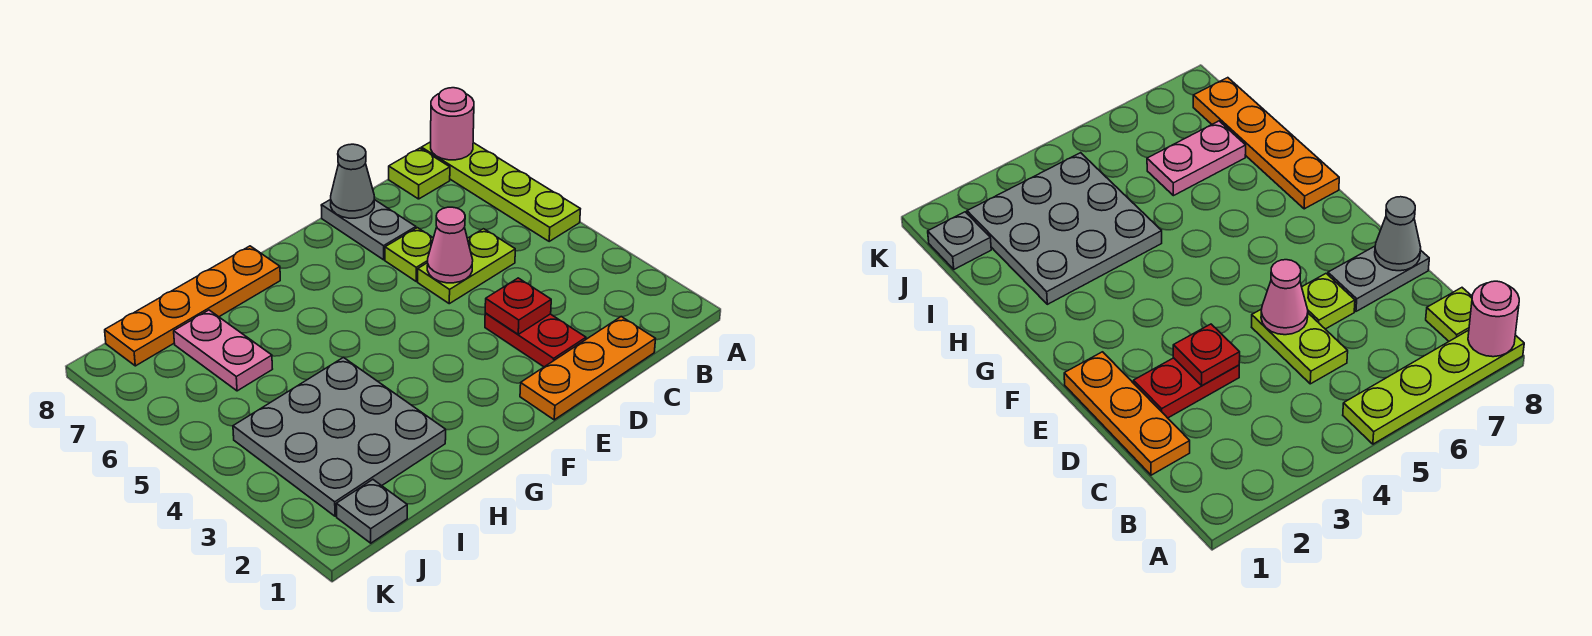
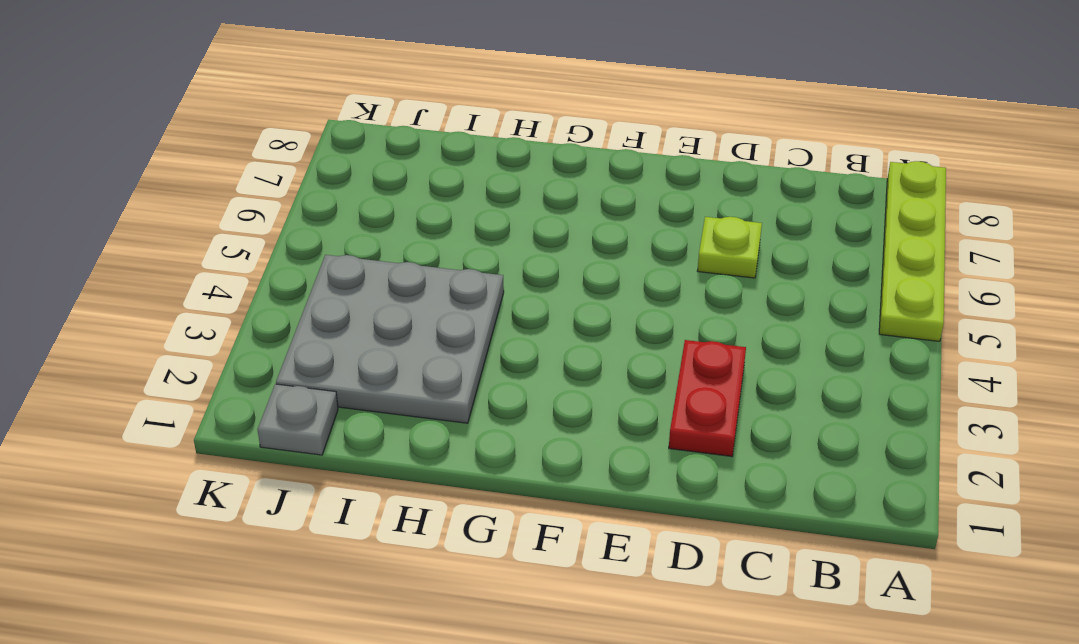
none -> lime plate B8 level 1
none -> orange plate C1:E1 level 1
none -> lime plate C5:D5 level 1

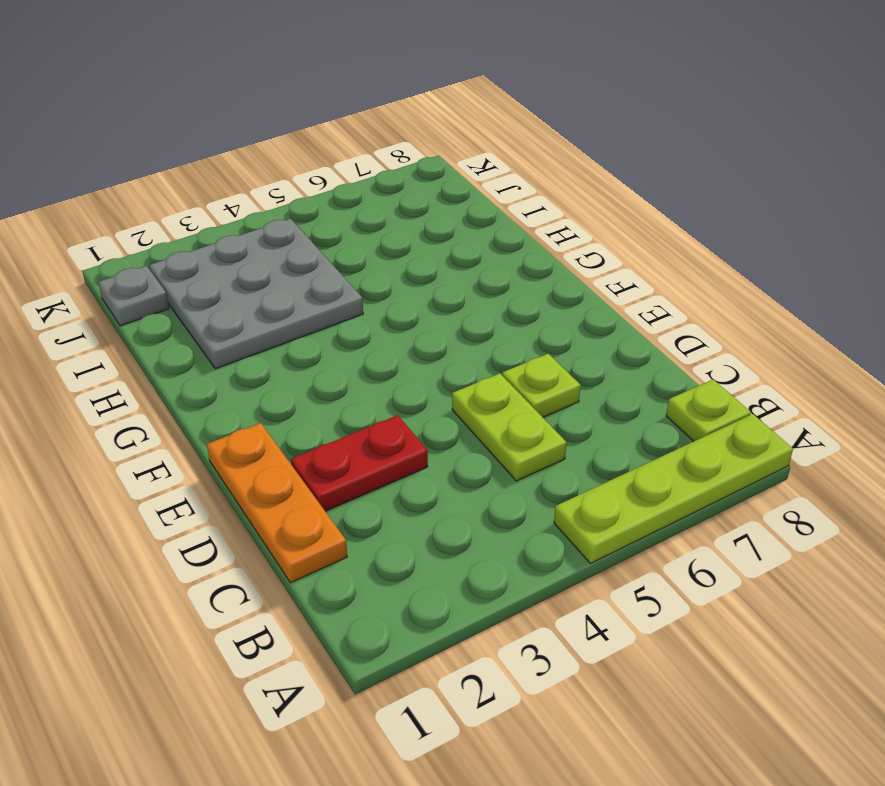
none -> grey plate D7:D8 level 1
none -> orange plate G8:J8 level 1
none -> pink plate I6:I7 level 1

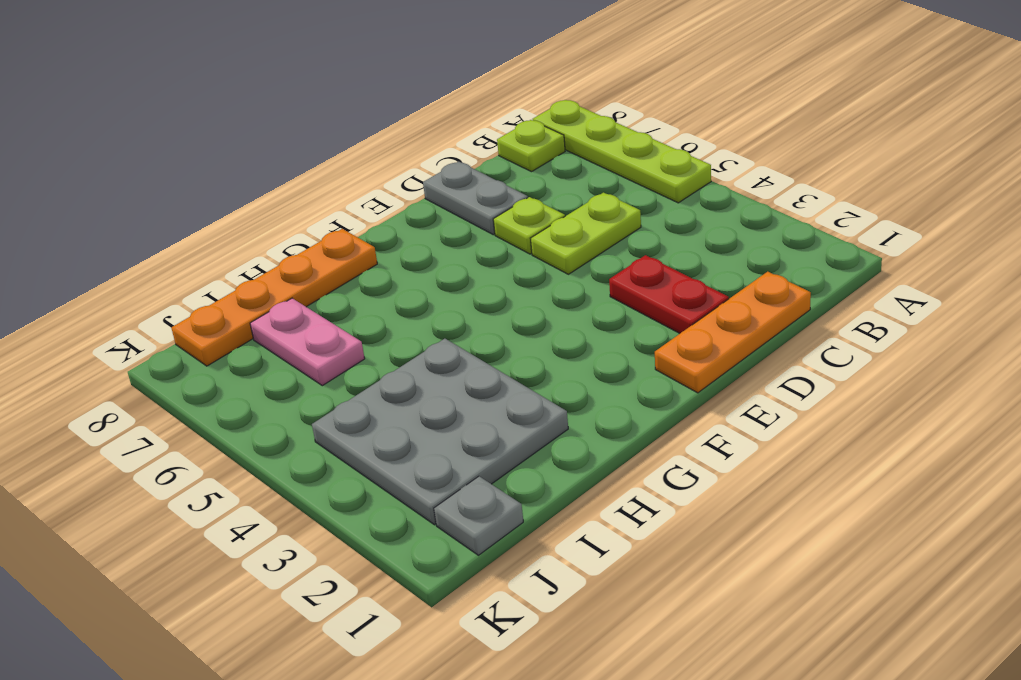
none -> pink round brick A8 level 2
none -> red plate D3 level 2
none -> pink cone D5 level 2

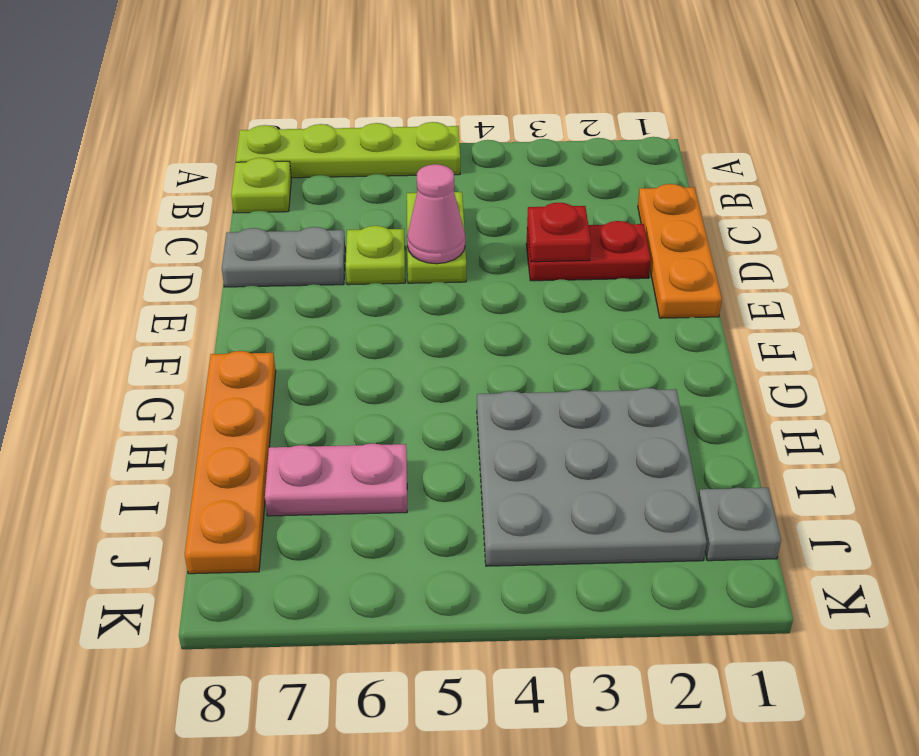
none -> pink round brick A8 level 2
none -> grey cone D8 level 2

